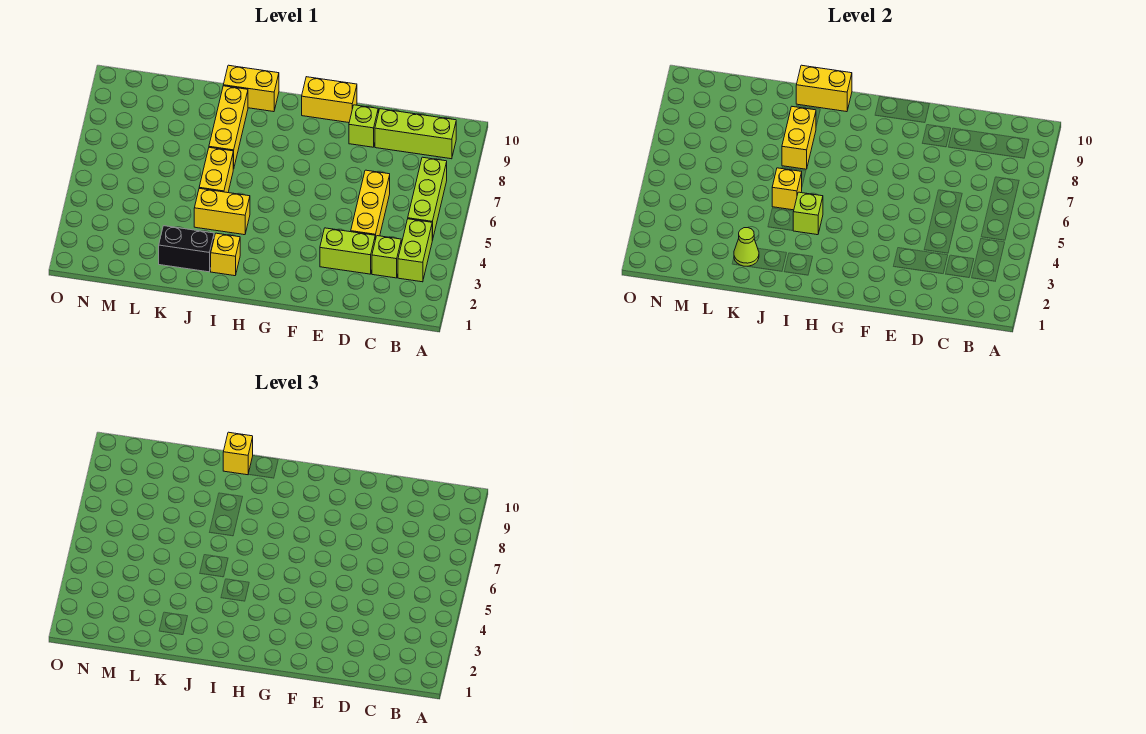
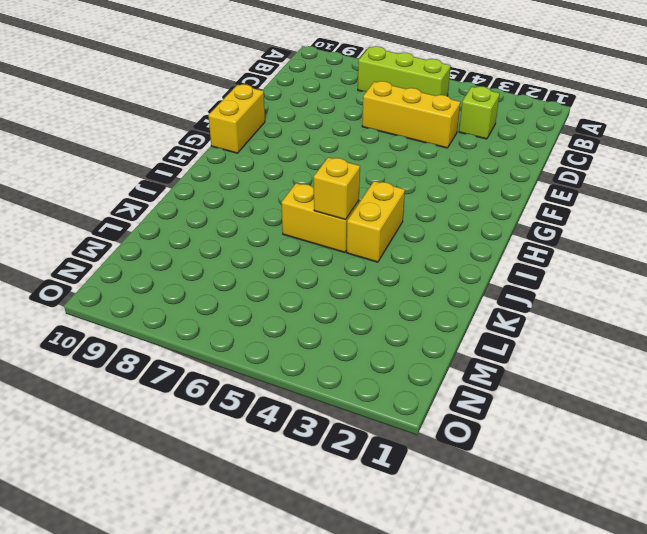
none -> lime brick B3:B4 level 1
none -> lime brick B9:D9 level 1
none -> lime brick D3:E3 level 1

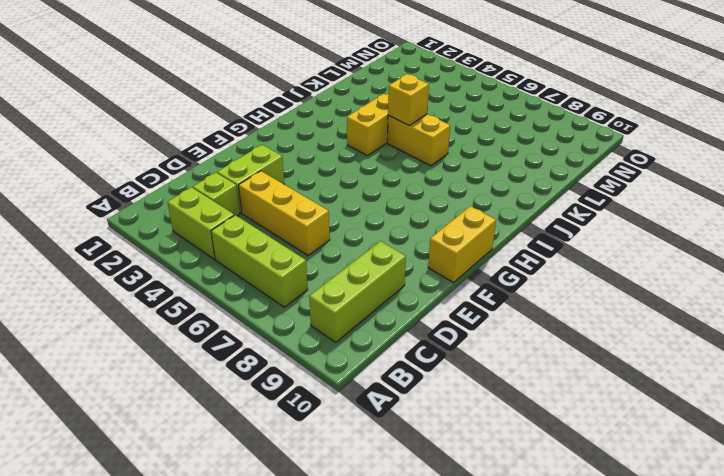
none -> lime brick E9 level 1
none -> yellow brick I2 level 1
none -> yellow brick I10:J10 level 1

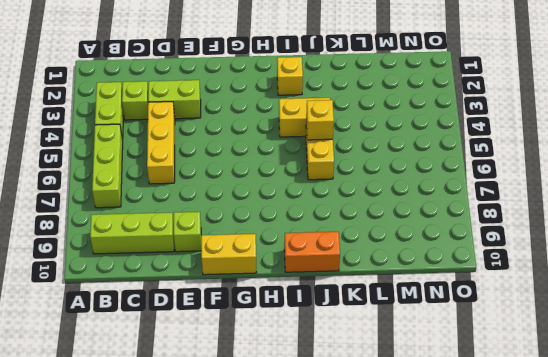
orange brick I10:J10 level 1 -> yellow brick I10:J10 level 1
none -> black brick J2:K2 level 1
none -> yellow brick J7:J9 level 1
none -> lime brick I4 level 2

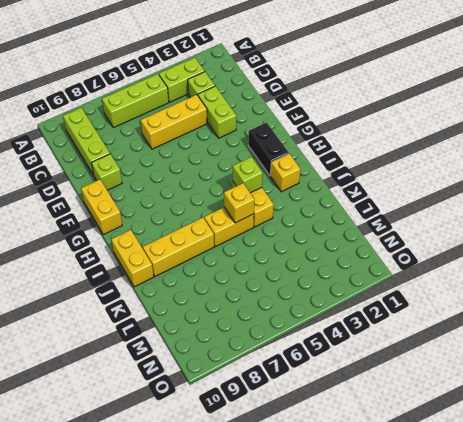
black brick G2:H2 level 1 -> black brick J2:K2 level 1
none -> yellow brick I10:J10 level 2
none -> yellow brick J7:J8 level 2
none -> lime cone K2 level 2

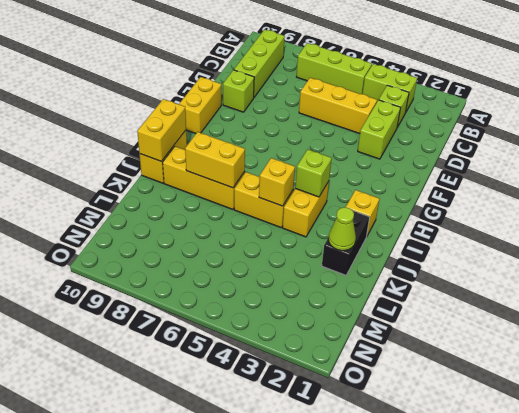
none -> yellow brick J10 level 3

